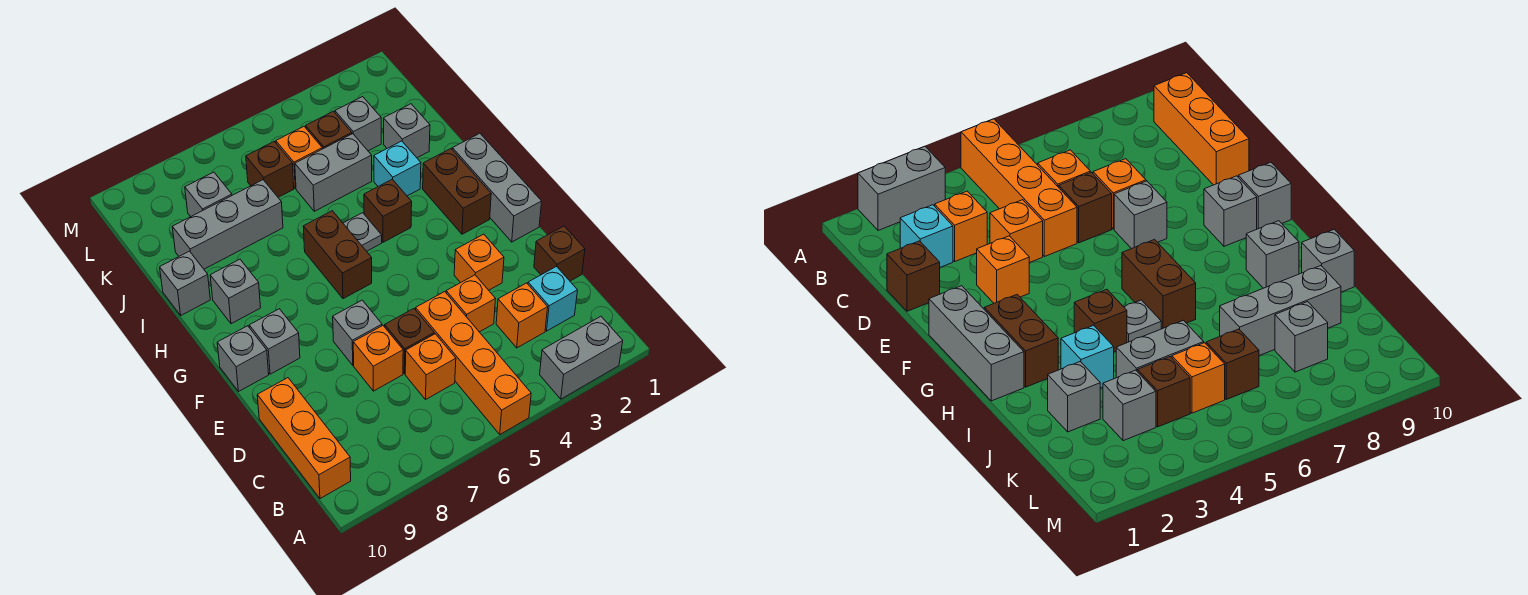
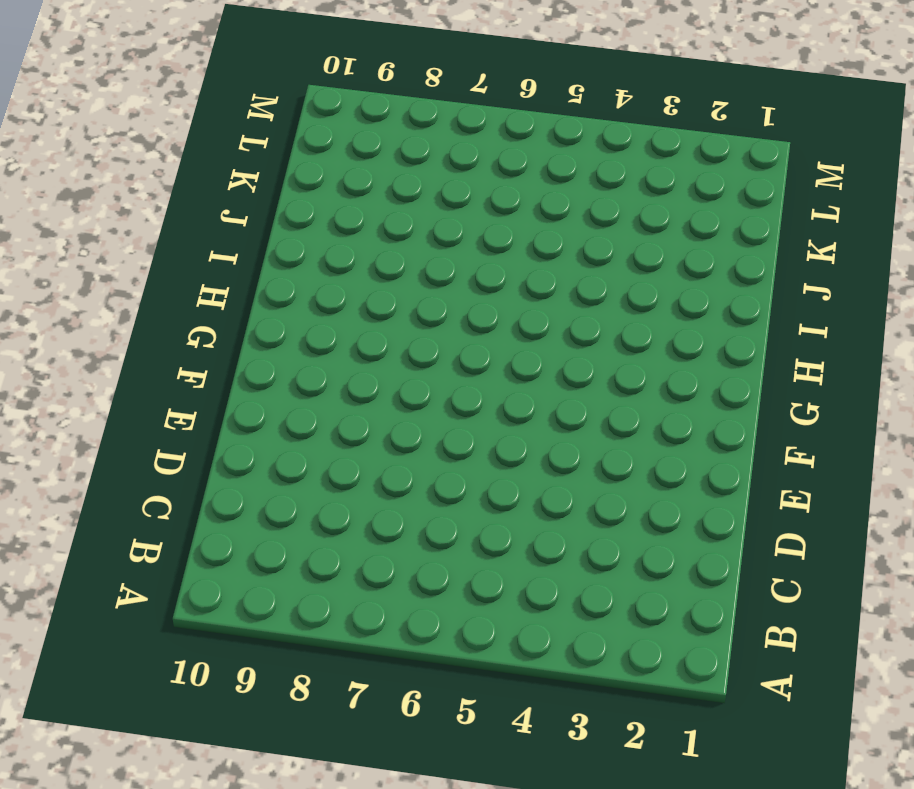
none -> grey brick A2:A3 level 1
none -> orange brick A5:D5 level 1
none -> orange brick B10:D10 level 1
none -> cyan brick C2 level 1

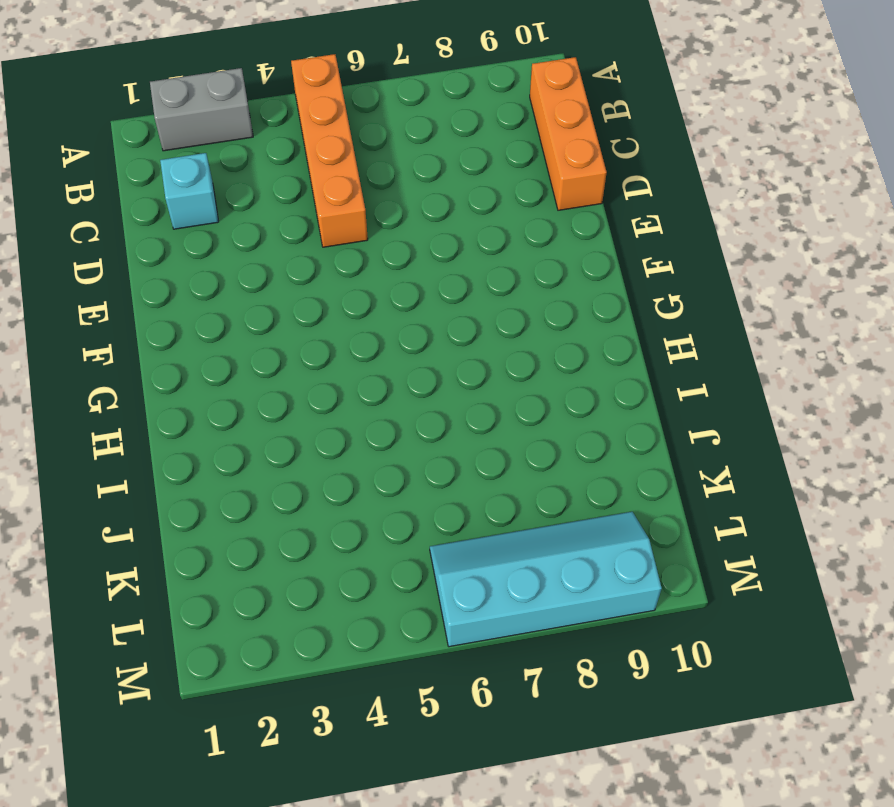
cyan slope L6:M9 level 1 top M -> none
none -> orange brick C3 level 1
none -> orange brick C6 level 1
none -> brown brick D1 level 1
none -> orange brick D4 level 1

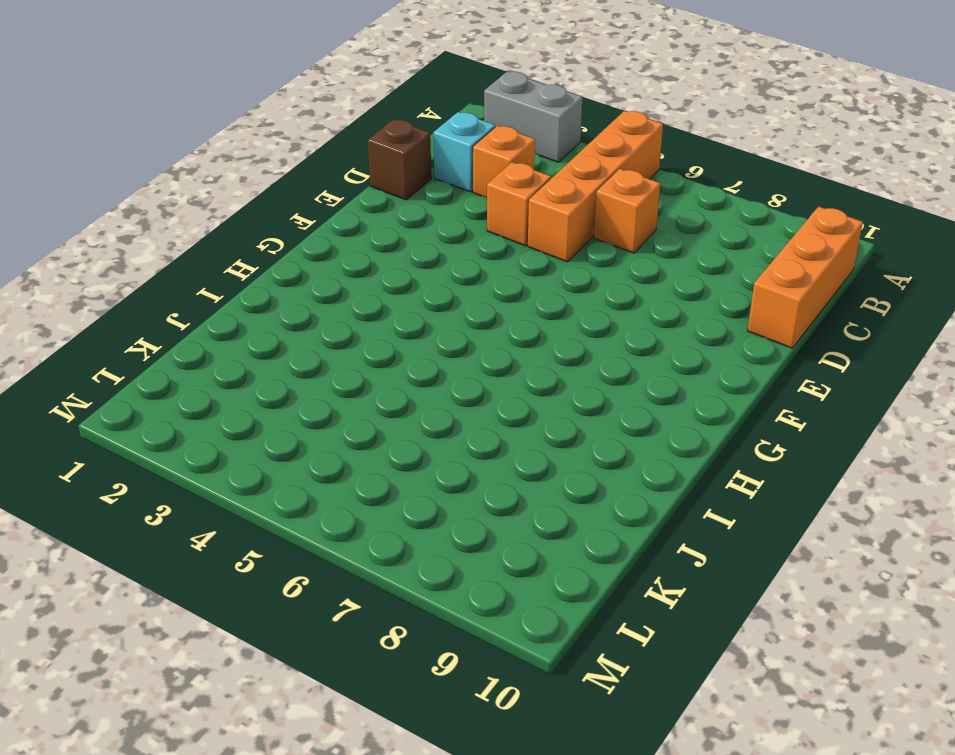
none -> brown brick D6 level 1
none -> orange brick D7 level 1
none -> orange brick E3 level 1
none -> grey brick E7 level 1

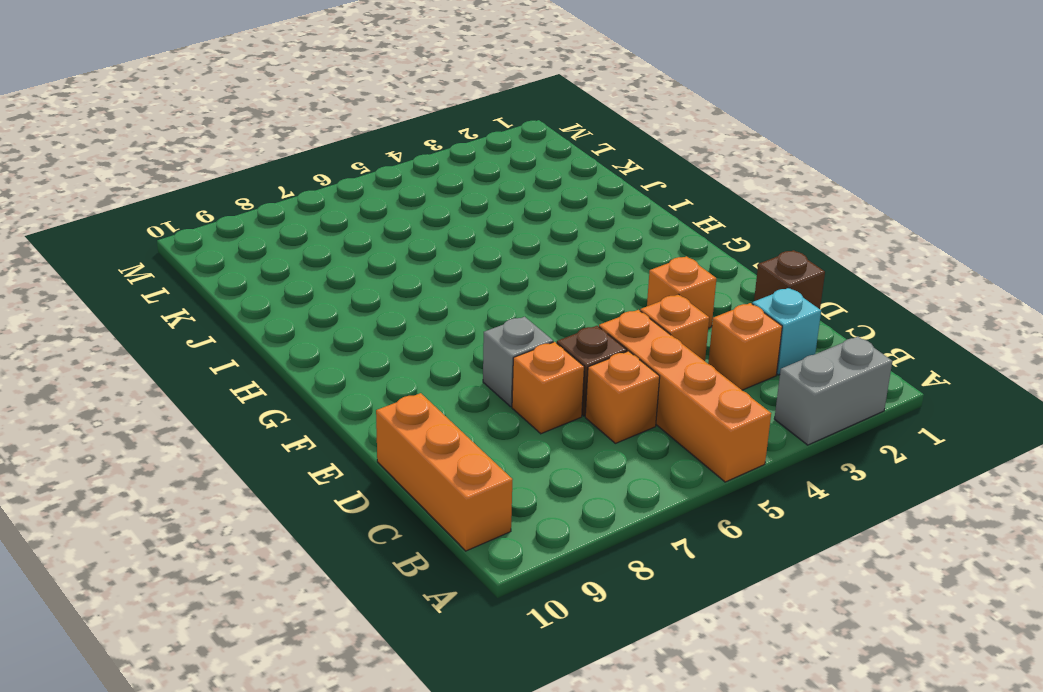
none -> grey brick F1:H1 level 1
none -> grey brick F9 level 1
none -> grey brick F10 level 1
none -> brown brick G2:H2 level 1

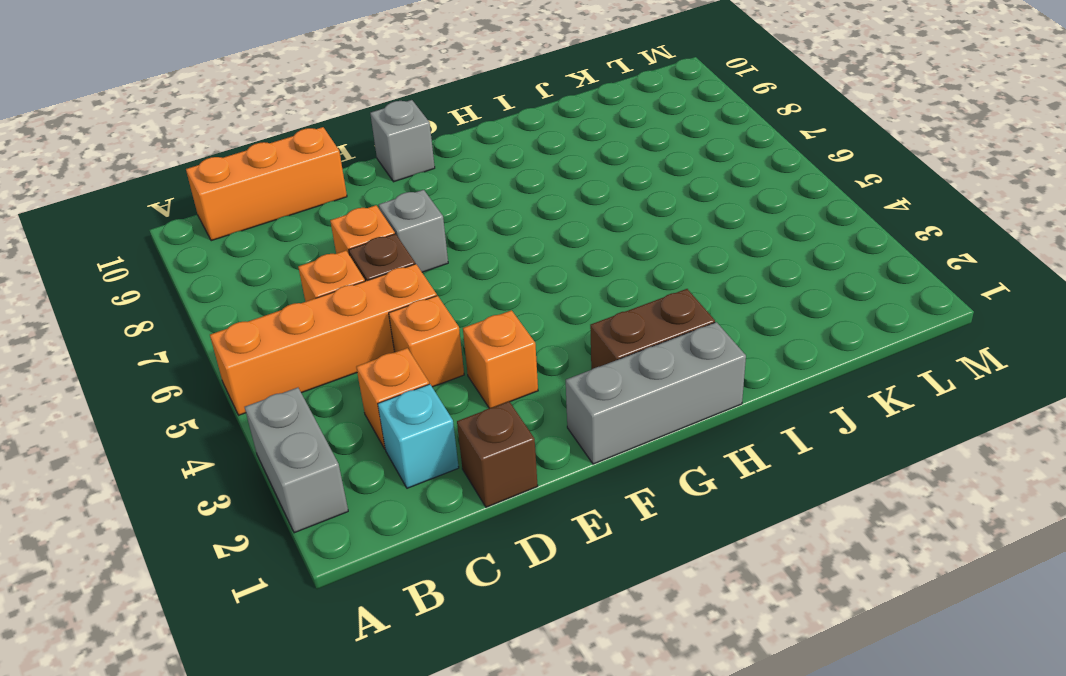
none -> grey brick F9 level 1
none -> brown brick G6:H6 level 1
none -> brown brick H4 level 1
none -> grey plate H5 level 1

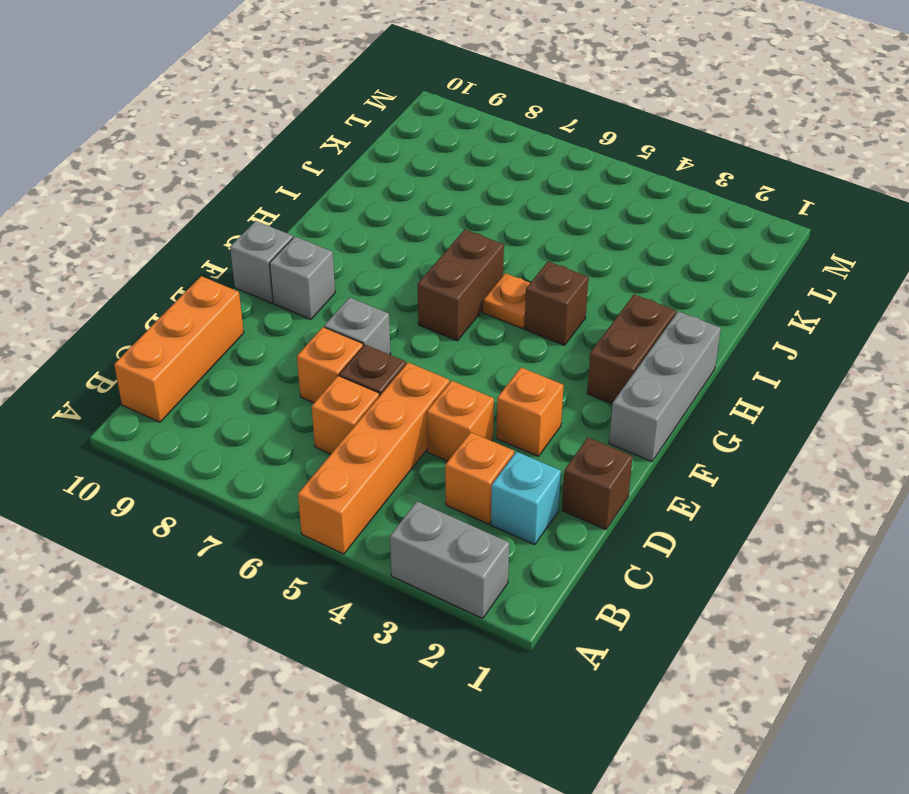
orange plate H5 level 1 -> grey plate H5 level 1
none -> grey brick H9 level 1
none -> cyan brick I3 level 1
none -> grey brick I10 level 1
none -> grey brick J2 level 1

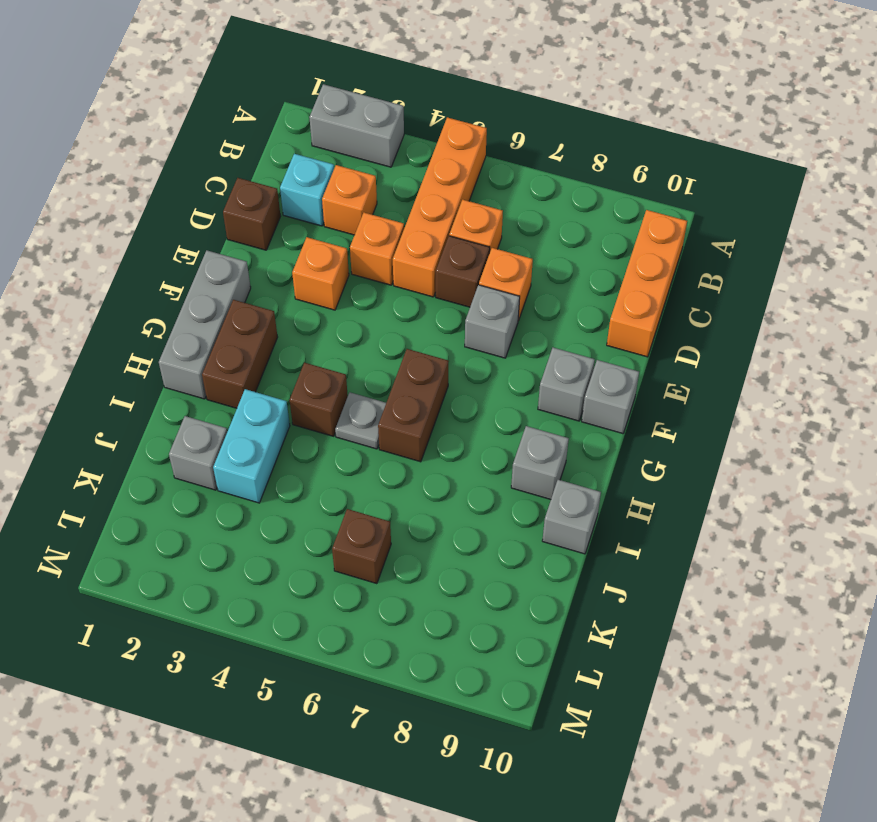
cyan brick I3:J3 level 1 -> cyan brick I3 level 1
none -> grey brick J4:J5 level 1
none -> grey brick J7:J9 level 1
none -> grey brick K3 level 1
none -> brown brick K4 level 1

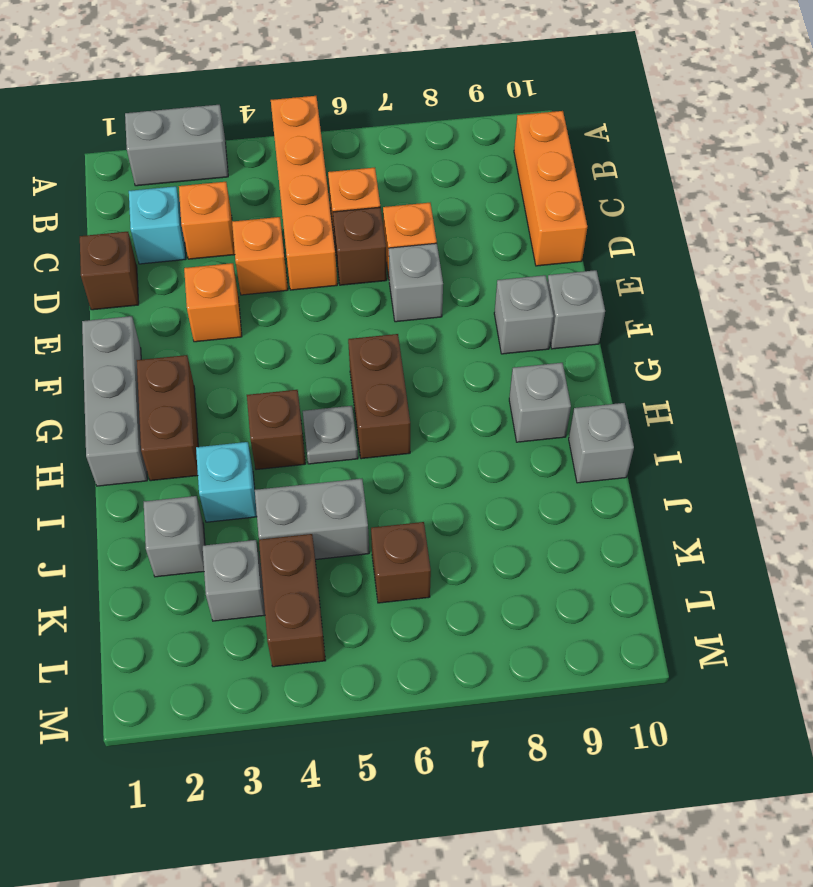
brown brick K4:L4 level 1 -> brown brick K4 level 1
none -> grey brick J7:J9 level 1
none -> orange brick K5 level 1
none -> grey brick K8 level 1

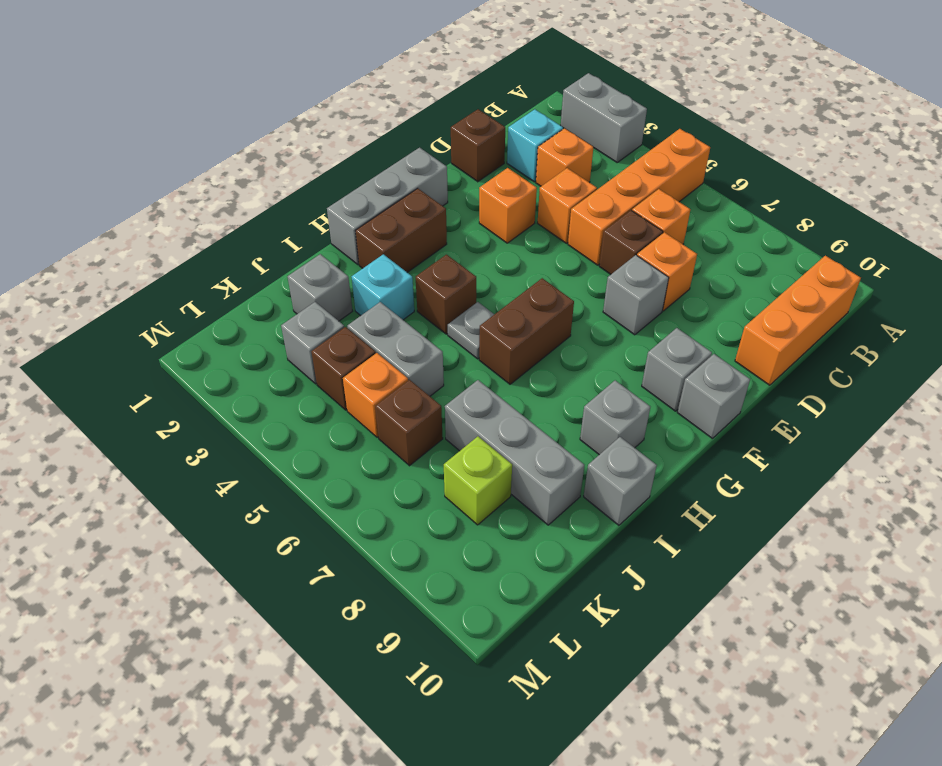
lime brick K8 level 1 -> grey brick K8 level 1

